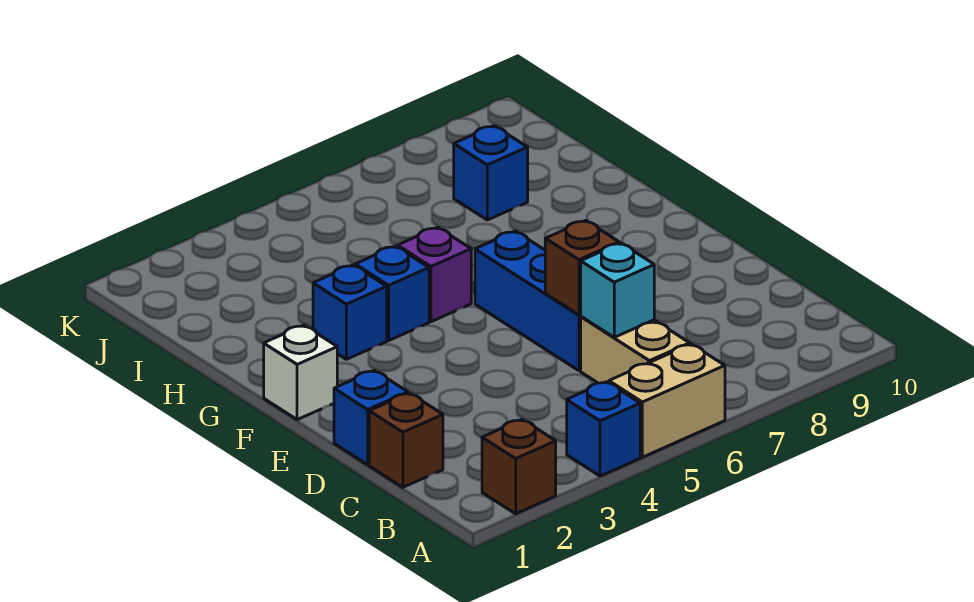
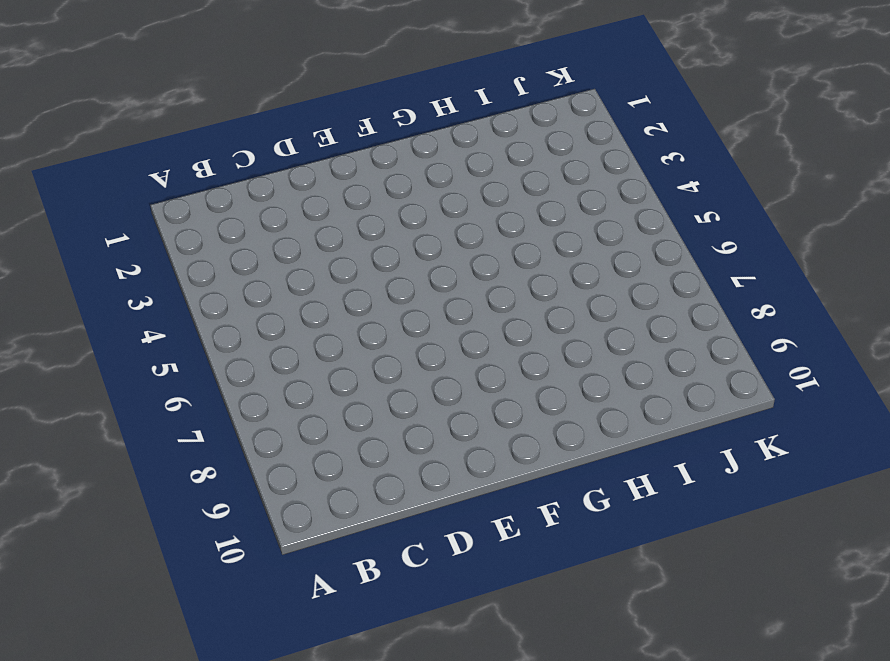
none -> brown brick A2 level 1
none -> blue brick A4 level 1
none -> tan brick A5:A6 level 1

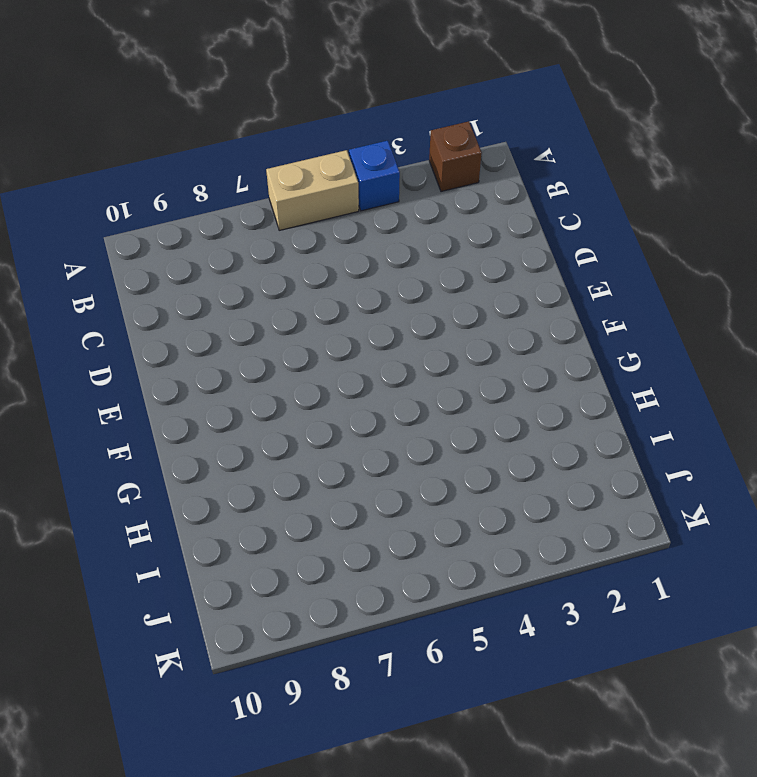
none -> tan brick B6:C6 level 1
none -> brown brick C1 level 1
none -> blue brick D1 level 1

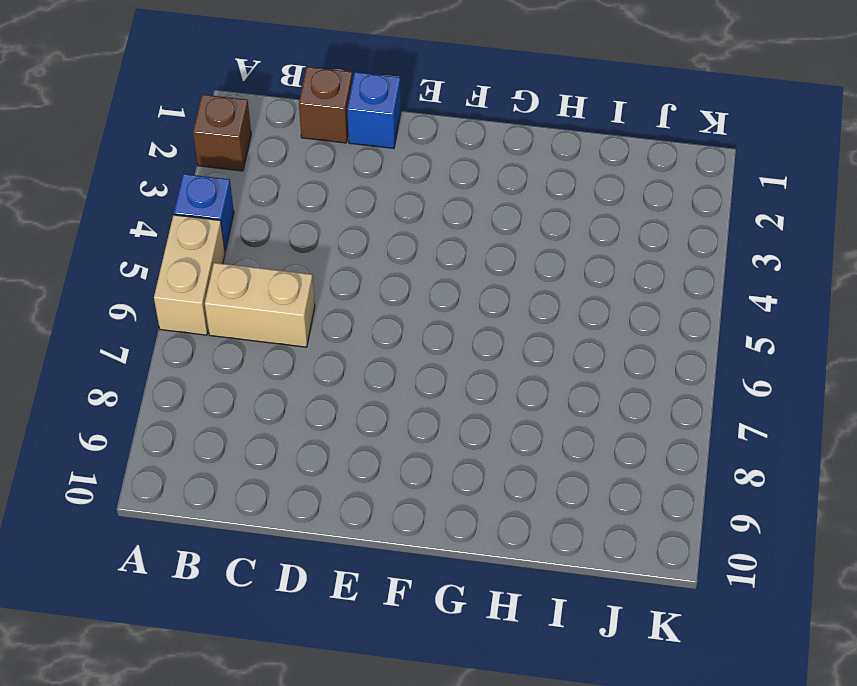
none -> blue brick D6:F6 level 1
none -> white brick F1 level 1
none -> blue brick G3 level 1

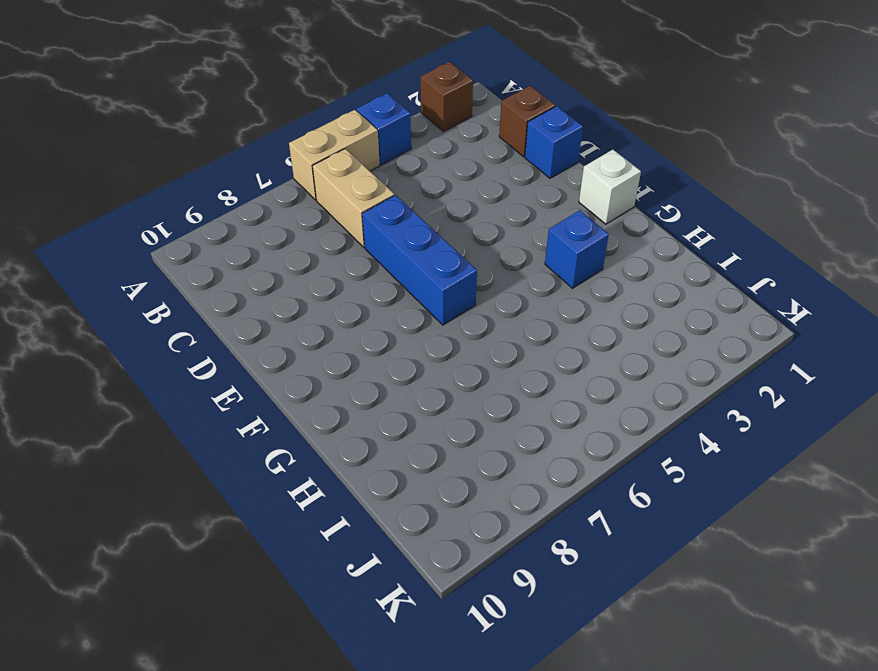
none -> blue brick G4 level 1
none -> purple brick G5 level 1
none -> blue brick I8 level 1

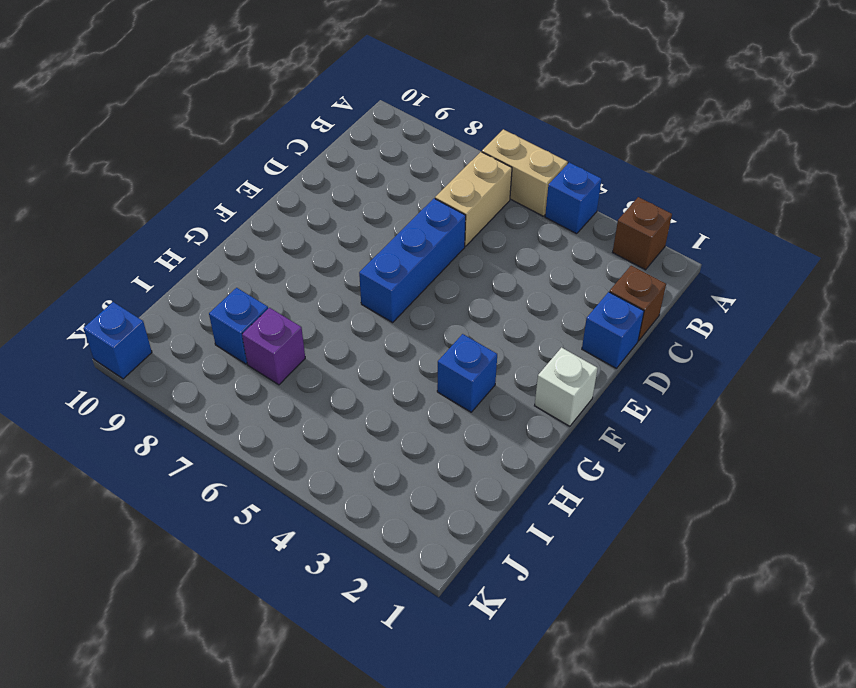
purple brick I7 level 1 -> purple brick G5 level 1
blue brick K10 level 1 -> blue brick G4 level 1
none -> cyan brick C6 level 2
none -> brown brick D6 level 2

